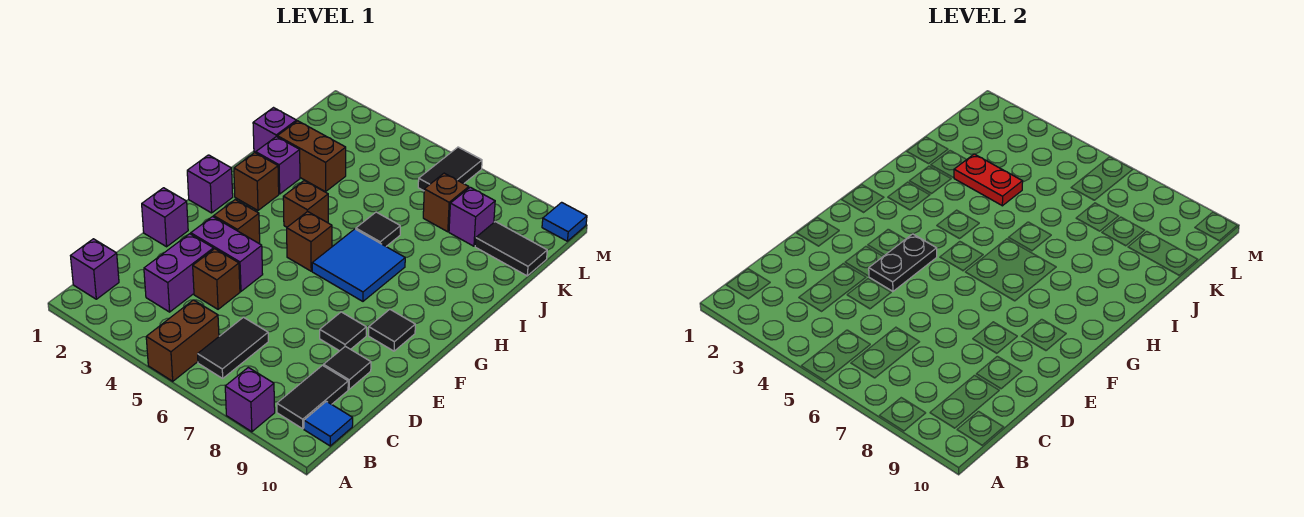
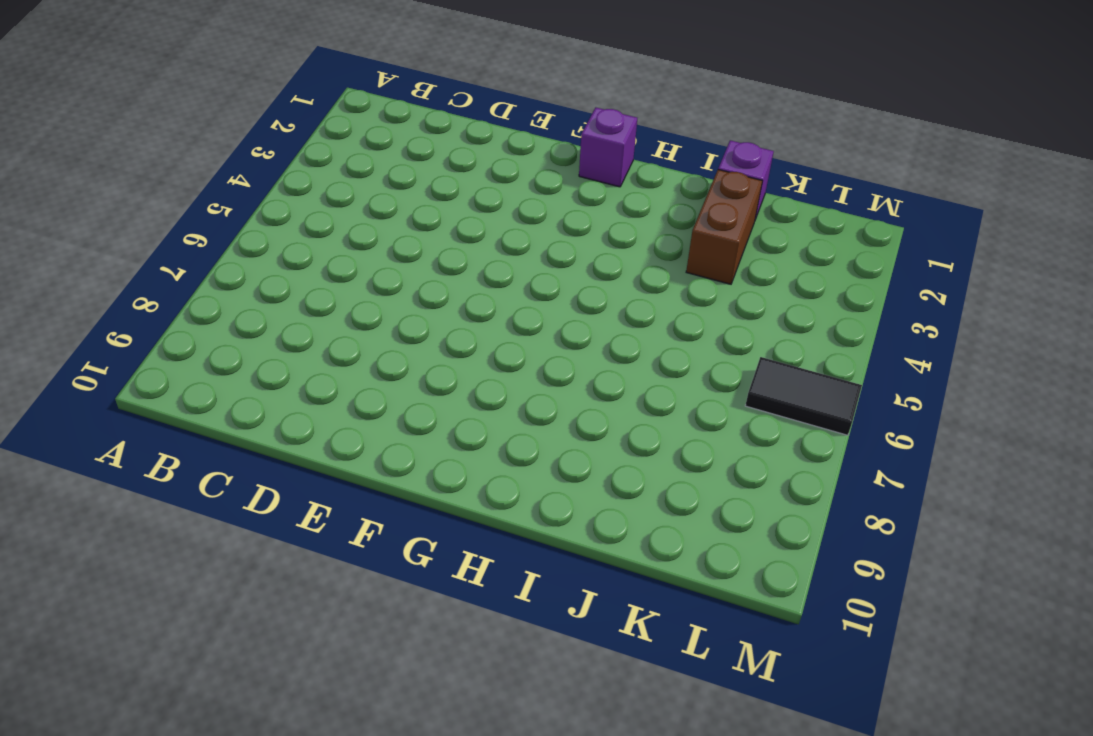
none -> brown brick A5:B5 level 1
none -> purple brick A8 level 1
none -> purple brick B1 level 1
none -> black tile B6:C6 level 1

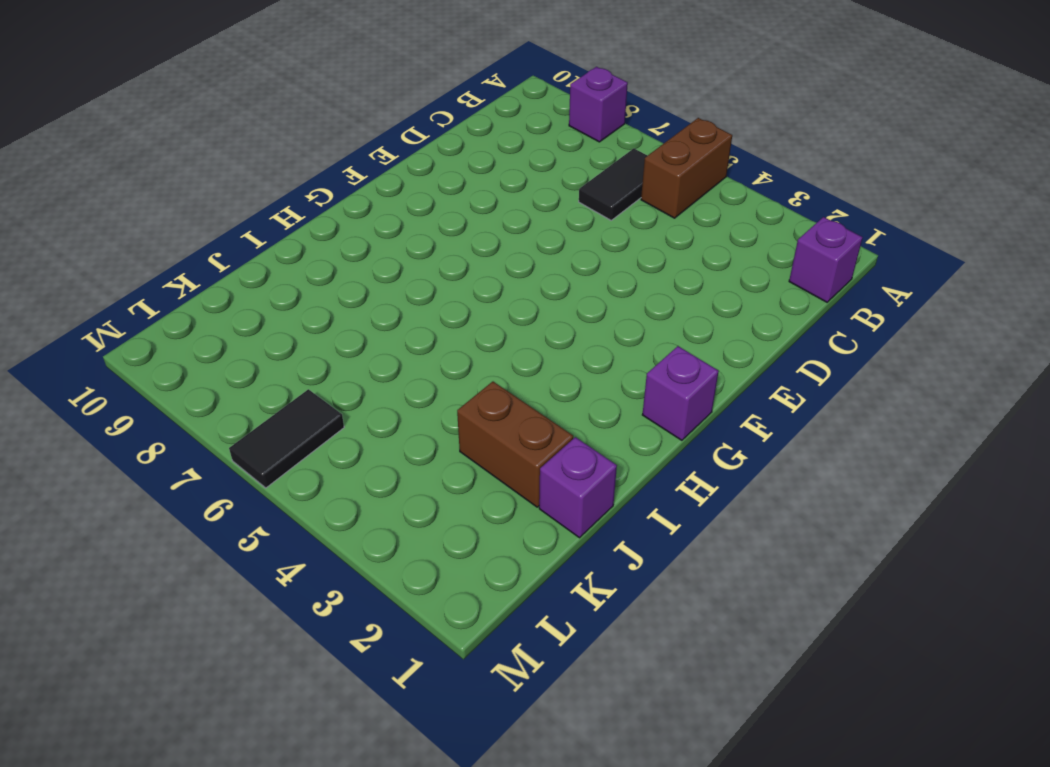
none -> black tile B9:C9 level 1
none -> blue tile B10 level 1
none -> purple brick C3:D3 level 1
none -> brown brick D4 level 1

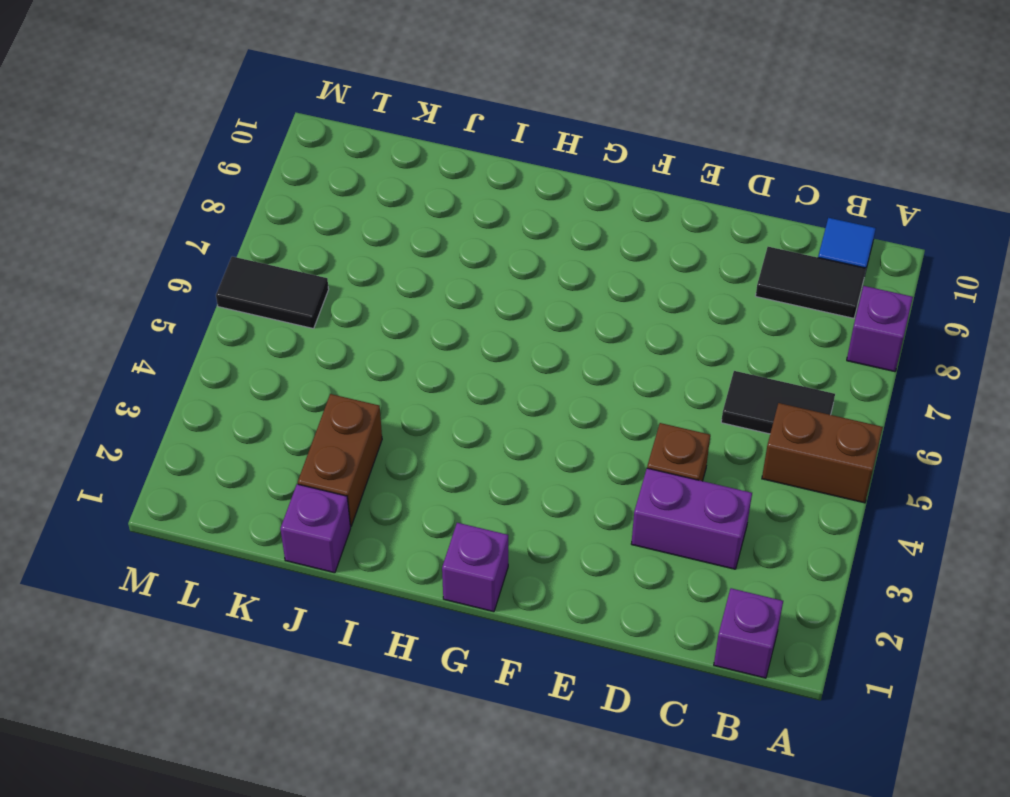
none -> black tile D9 level 1
none -> purple brick E1 level 1
none -> purple brick E3:E4 level 1
none -> black tile E8 level 1

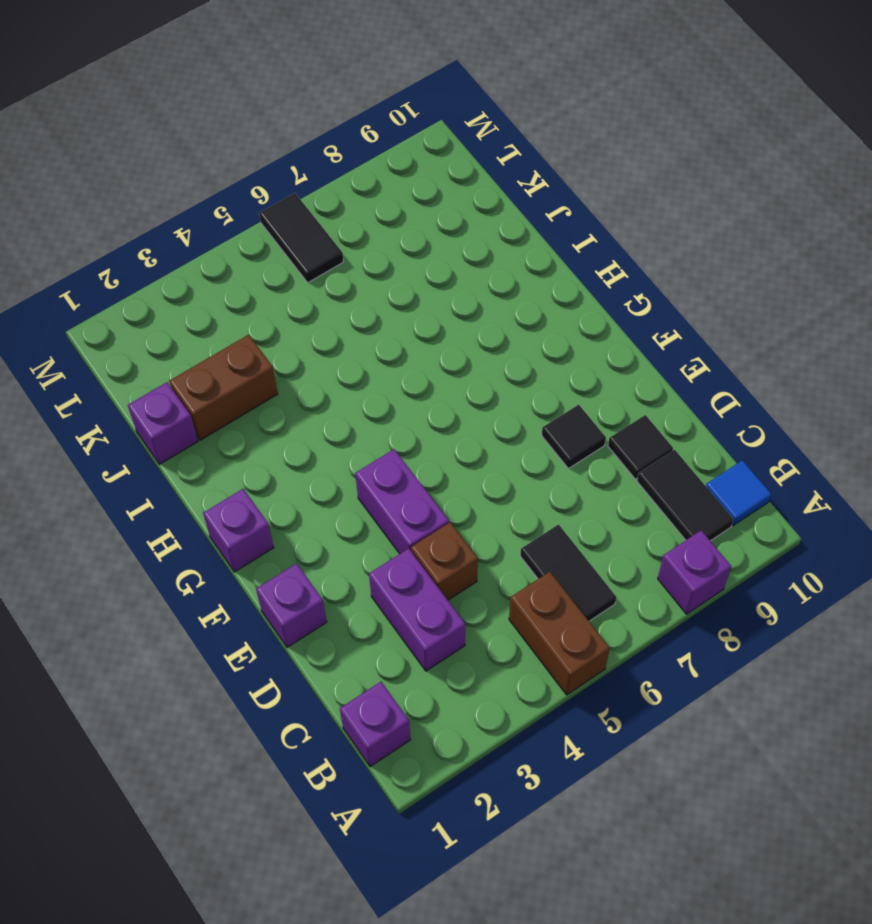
purple brick E4:F4 level 1 -> purple brick E3:E4 level 1
none -> brown brick F3 level 1
none -> black tile F9 level 1
none -> brown brick G5 level 1
none -> blue tile G6:H7 level 1

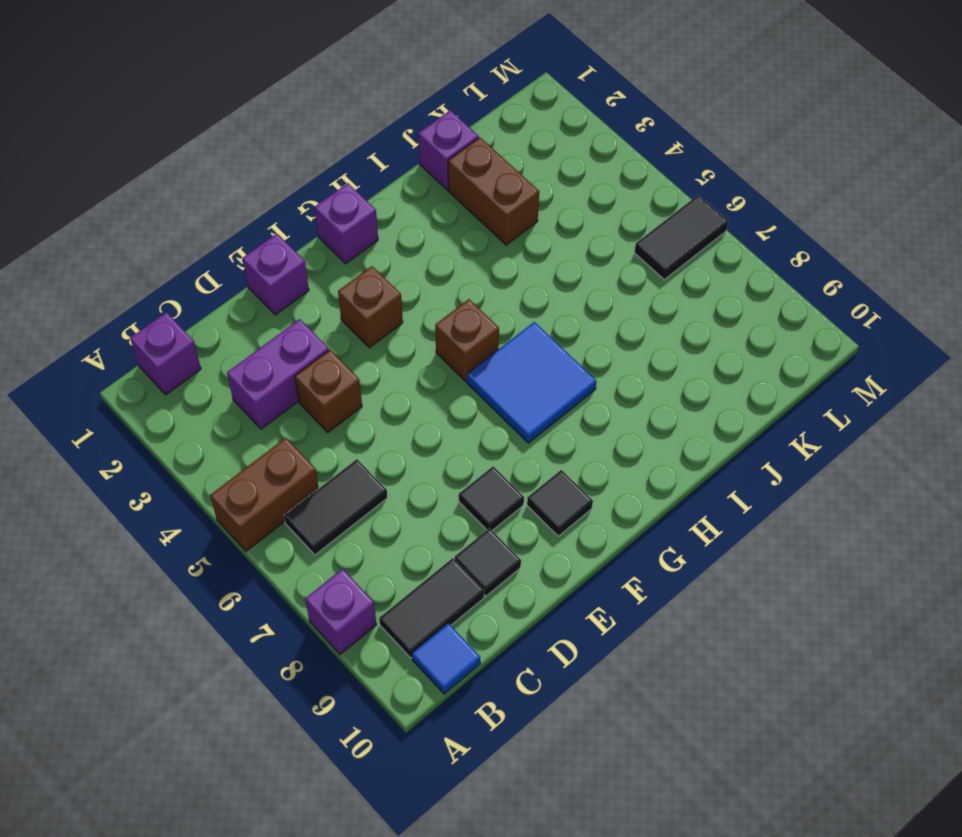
none -> purple brick E3:E4 level 1
none -> brown brick H2 level 1
none -> brown brick H4 level 1
none -> purple brick I2 level 1

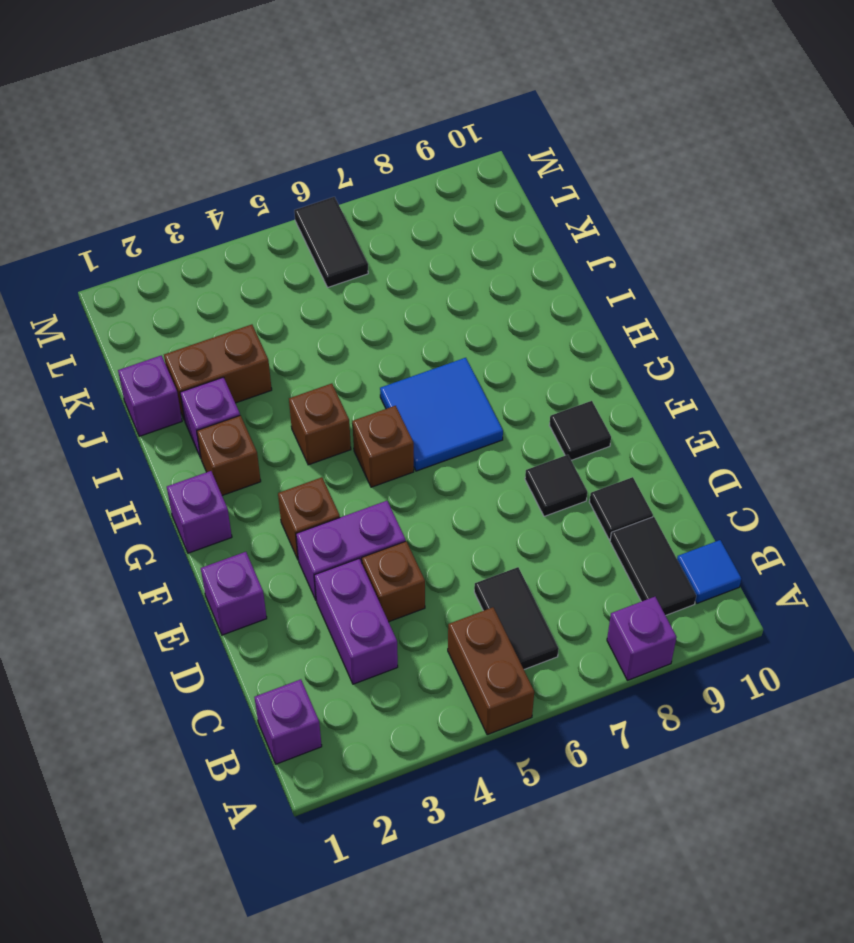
none -> black tile I6 level 1
none -> brown brick K7 level 1
none -> purple brick K8 level 1
none -> black tile K9:K10 level 1

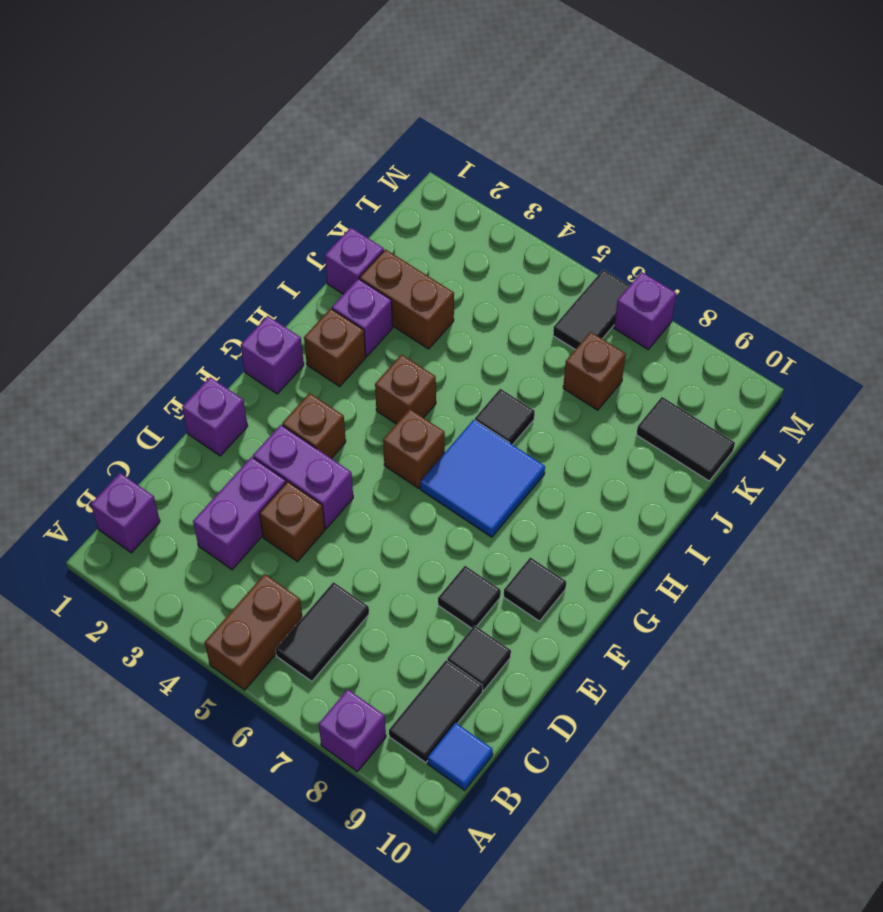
purple brick M7 level 1 -> purple brick K8 level 1
none -> blue tile M10 level 1
none -> black plate E4:F4 level 2
none -> red plate J3:J4 level 2

